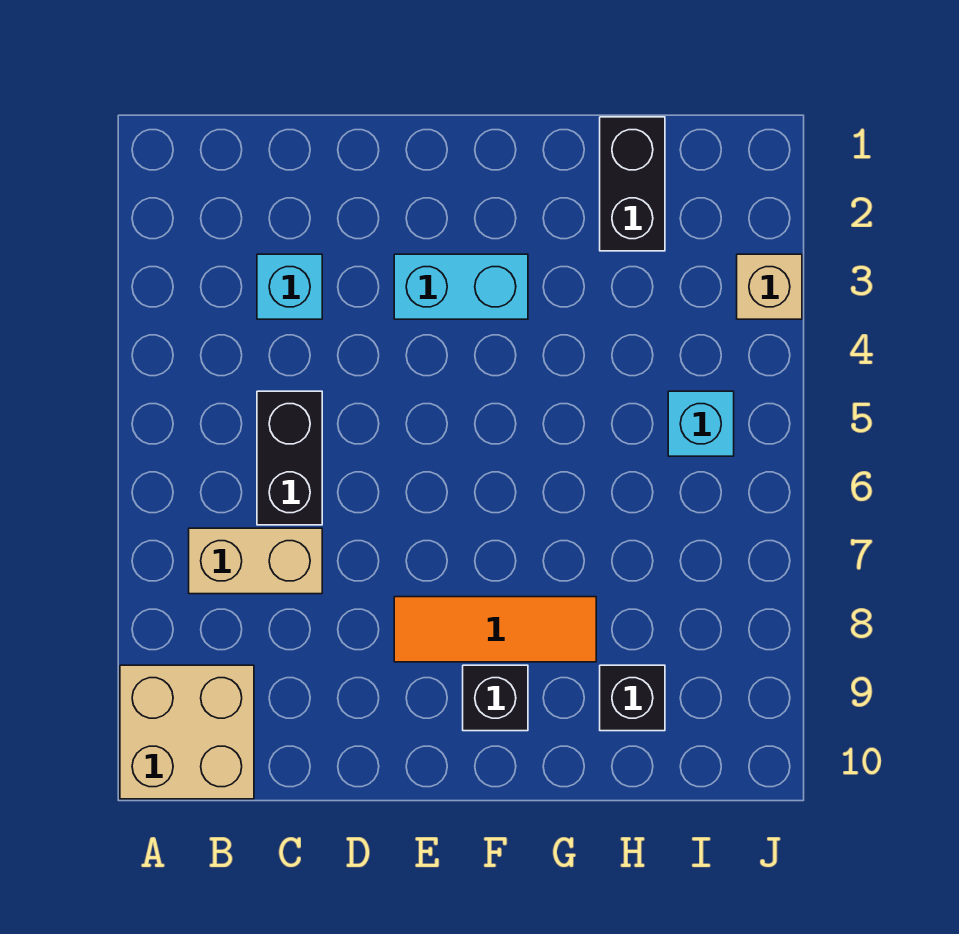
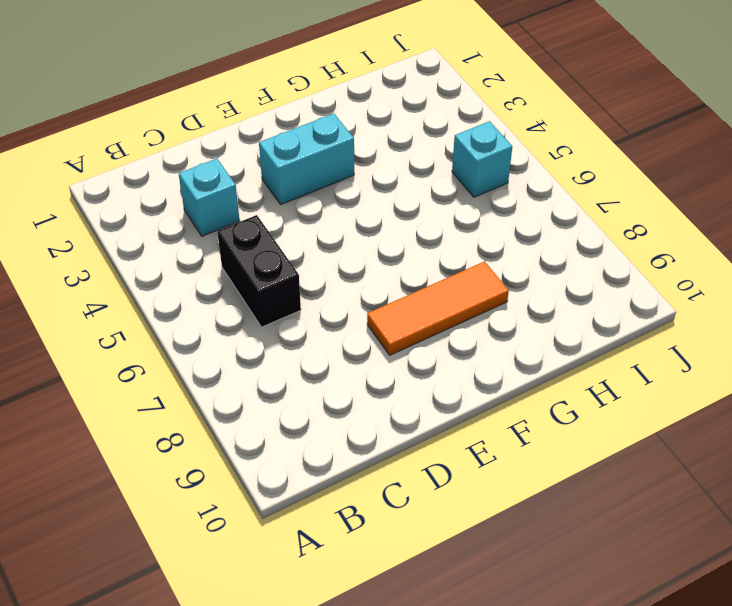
none -> tan brick A9:B10 level 1
none -> tan brick B7:C7 level 1

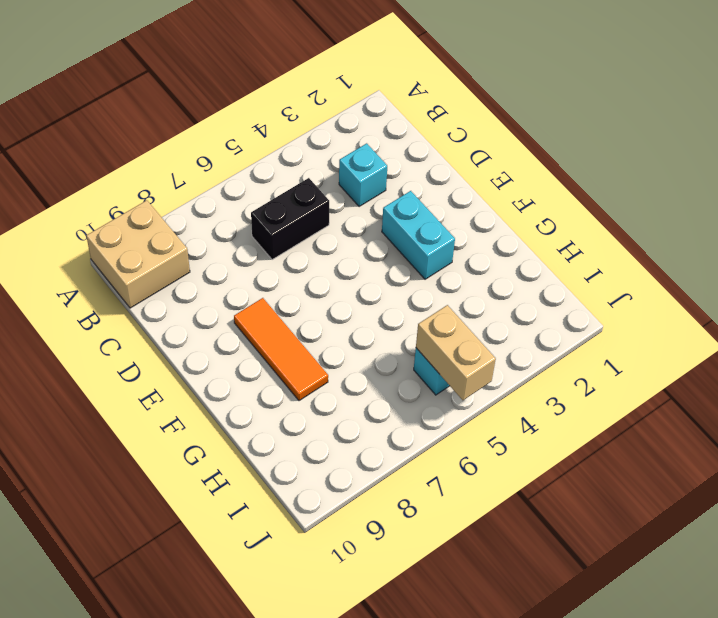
tan brick I5:J5 level 2 -> tan brick B7:C7 level 1
none -> black brick F9 level 1
none -> black brick H1:H2 level 1

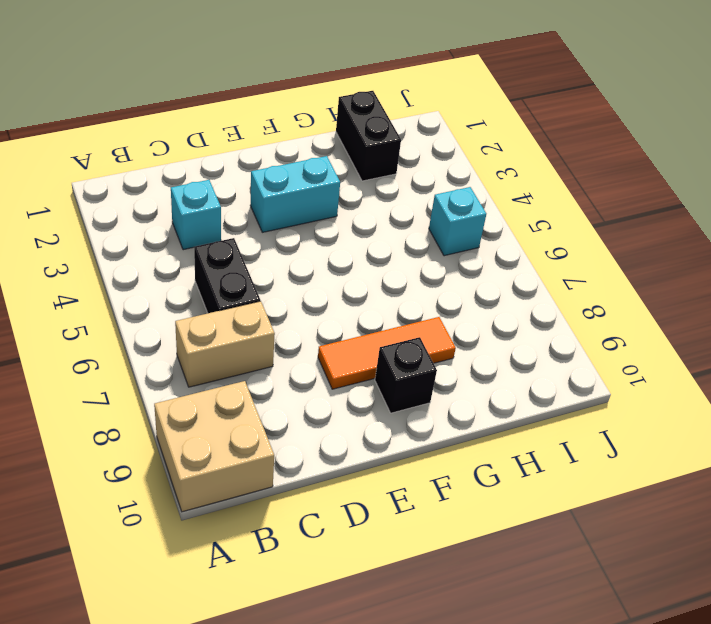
none -> black brick H9 level 1
none -> tan brick J3 level 1

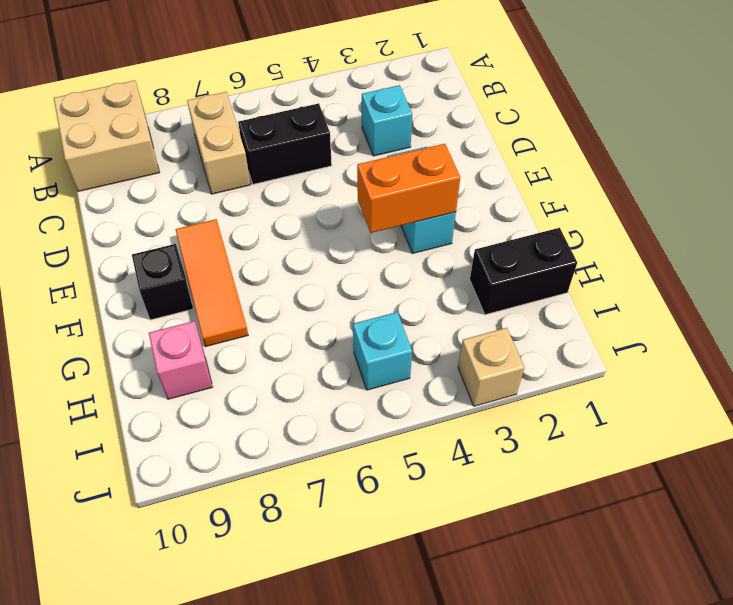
orange brick F3:F4 level 2 -> none
pink brick H9 level 1 -> black brick H9 level 1

